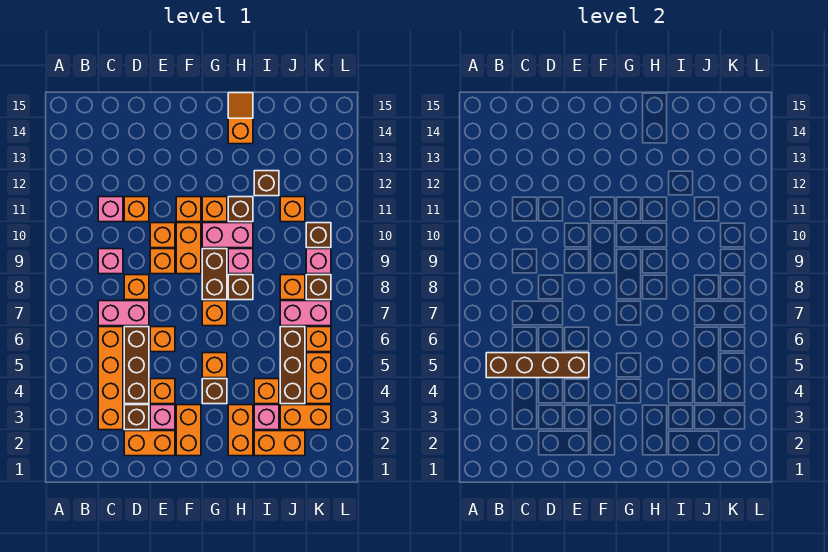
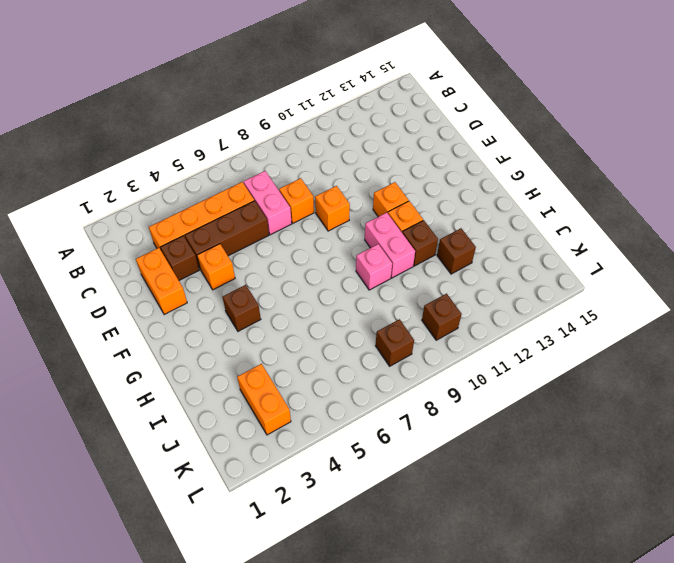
none -> pink brick C9 level 1
none -> pink brick C11 level 1
none -> orange brick D11 level 1
none -> pink brick E3 level 1

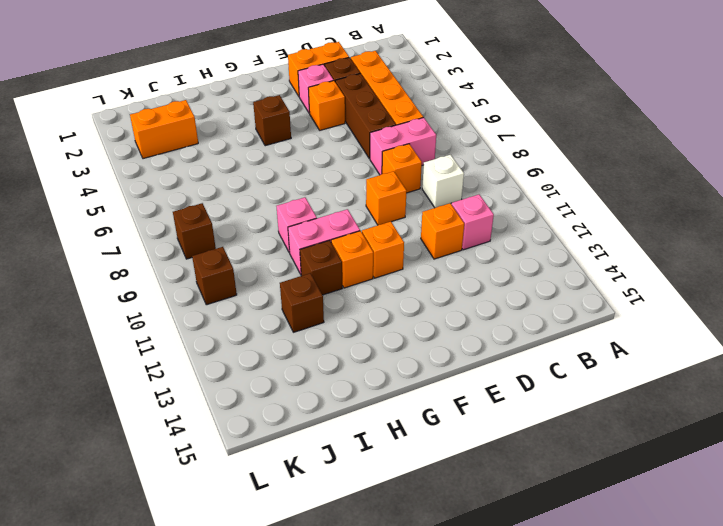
white brick C9 level 1 -> pink brick C9 level 1
none -> orange brick E6 level 1
none -> orange brick E10 level 1
none -> orange brick F2:F3 level 1
none -> orange brick F9:F10 level 1

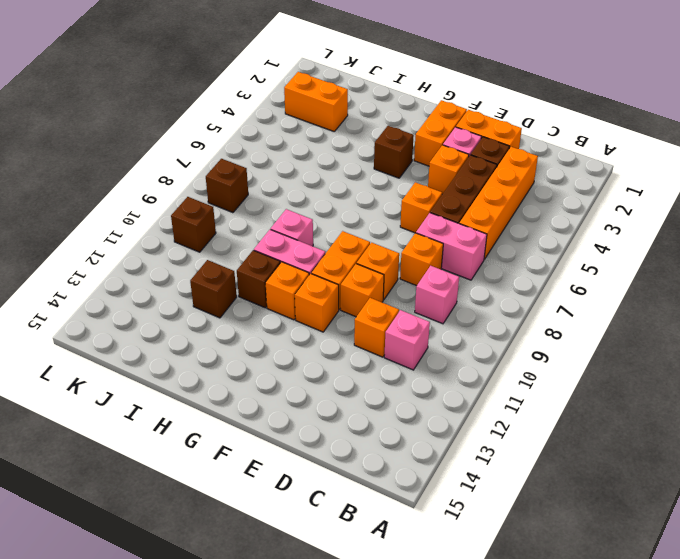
none -> orange brick G5 level 1
none -> orange brick G7 level 1
none -> brown brick G8:G9 level 1
none -> orange brick H2:H3 level 1

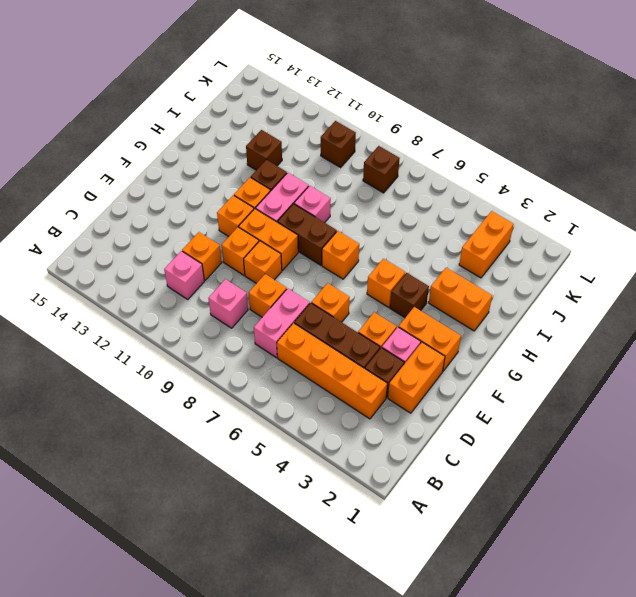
none -> brown brick H8 level 1
none -> orange slope H14:H15 level 1 top 14
none -> orange brick I2:J2 level 1
none -> pink brick I3 level 1

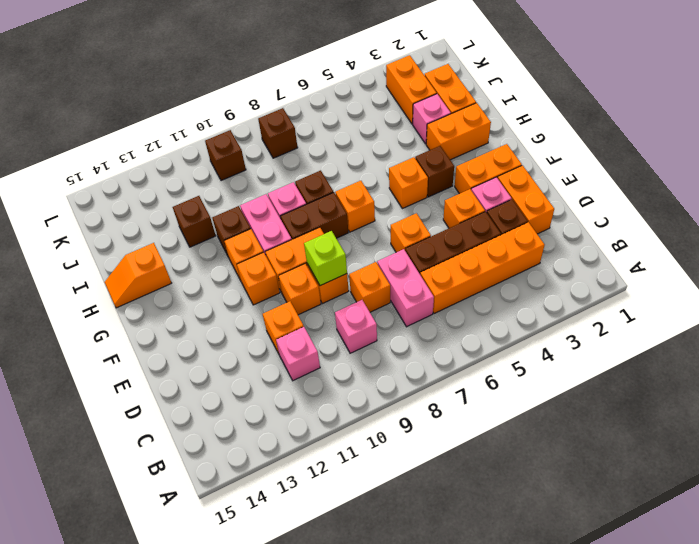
lime brick E9 level 2 -> none
none -> orange brick I4 level 1
none -> brown brick J4:J6 level 1
none -> pink brick J7:K7 level 1
none -> orange brick J8 level 1

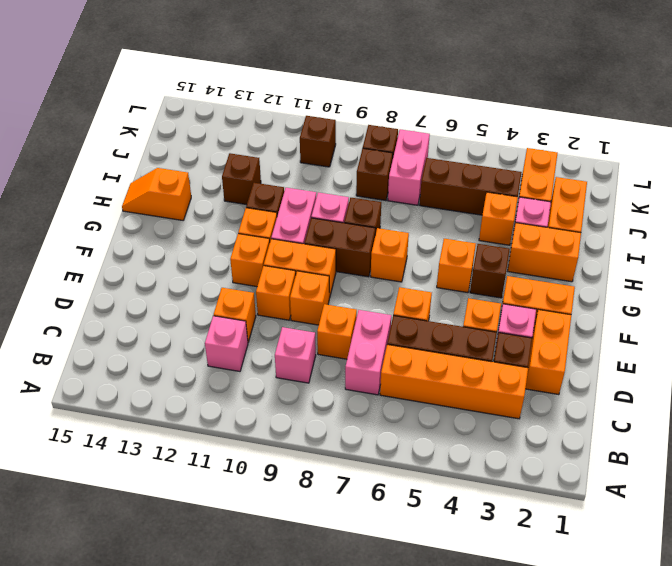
brown brick J8 level 1 -> orange brick J8 level 1
none -> orange brick J11 level 1
none -> orange brick K4:K5 level 1
none -> orange brick K6 level 1
none -> pink brick K9 level 1

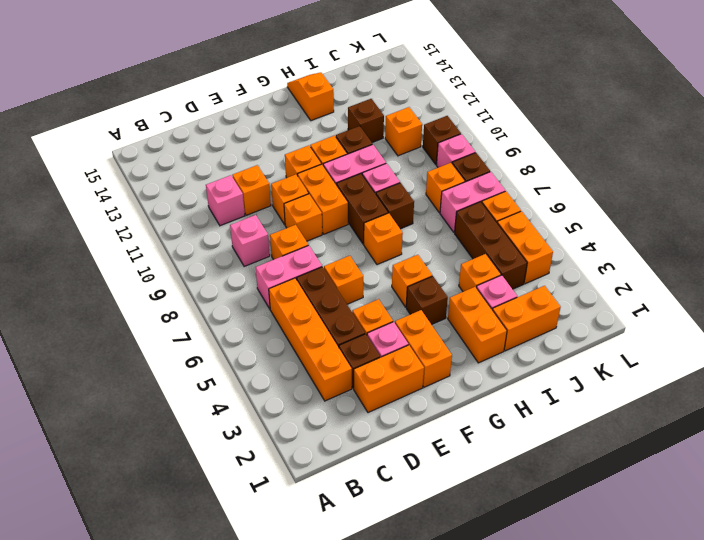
none -> orange brick J3:K3 level 1
none -> brown brick B5:E5 level 2

